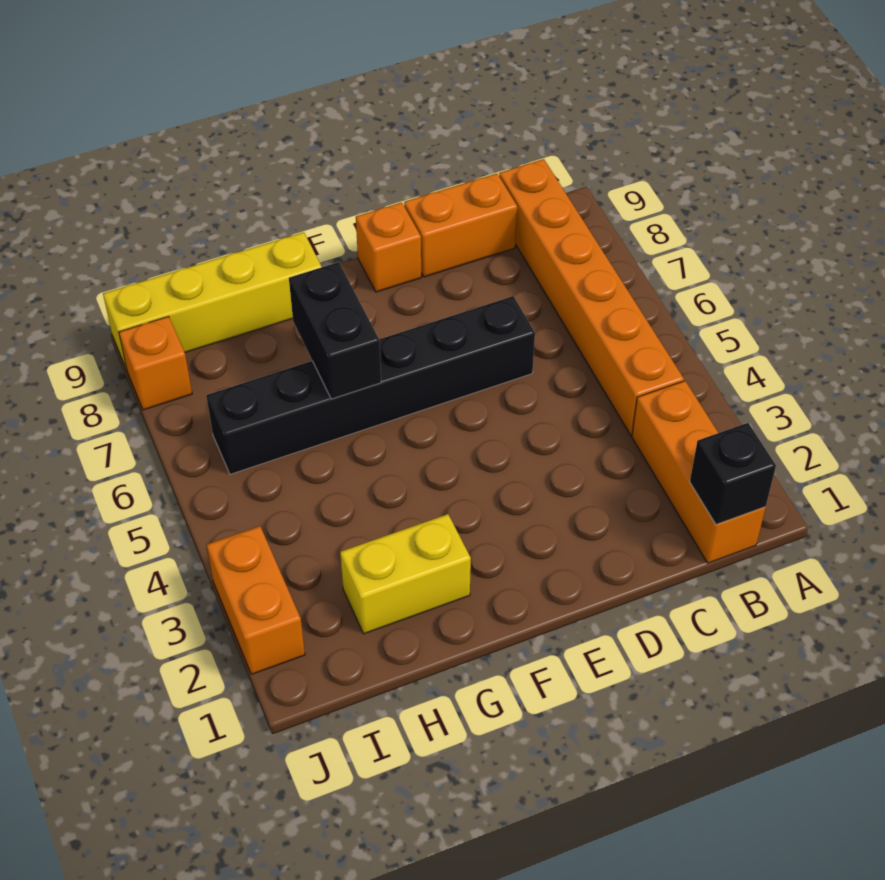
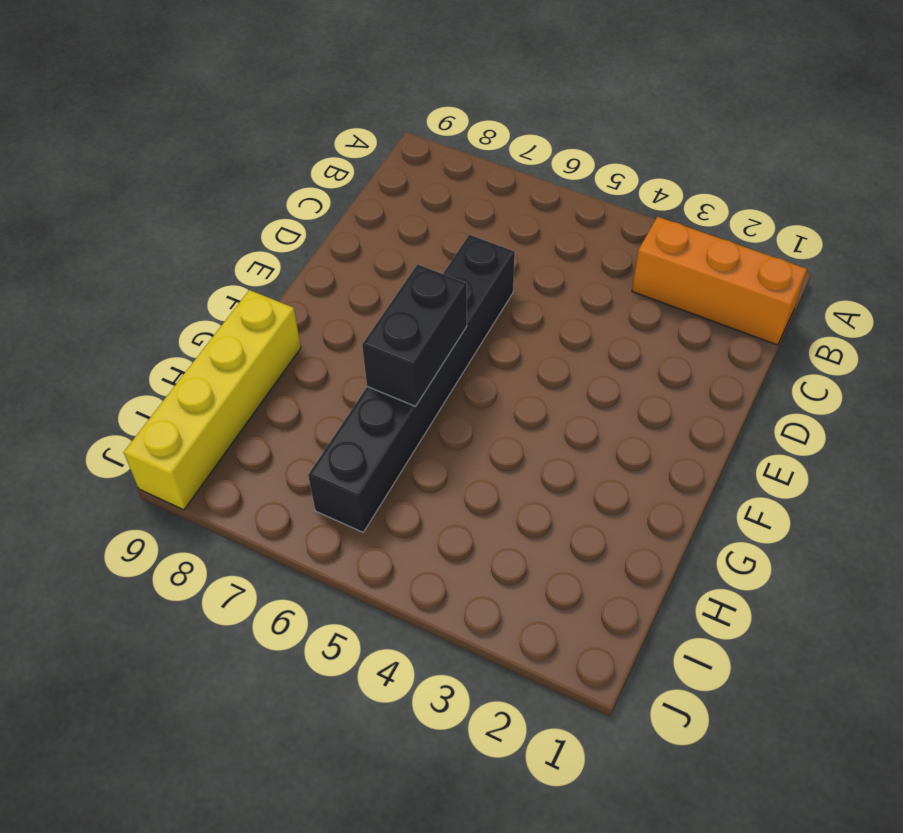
black brick F6:G6 level 2 -> black brick G6:G7 level 2
none -> orange brick B4:B9 level 1
none -> orange brick C9:D9 level 1

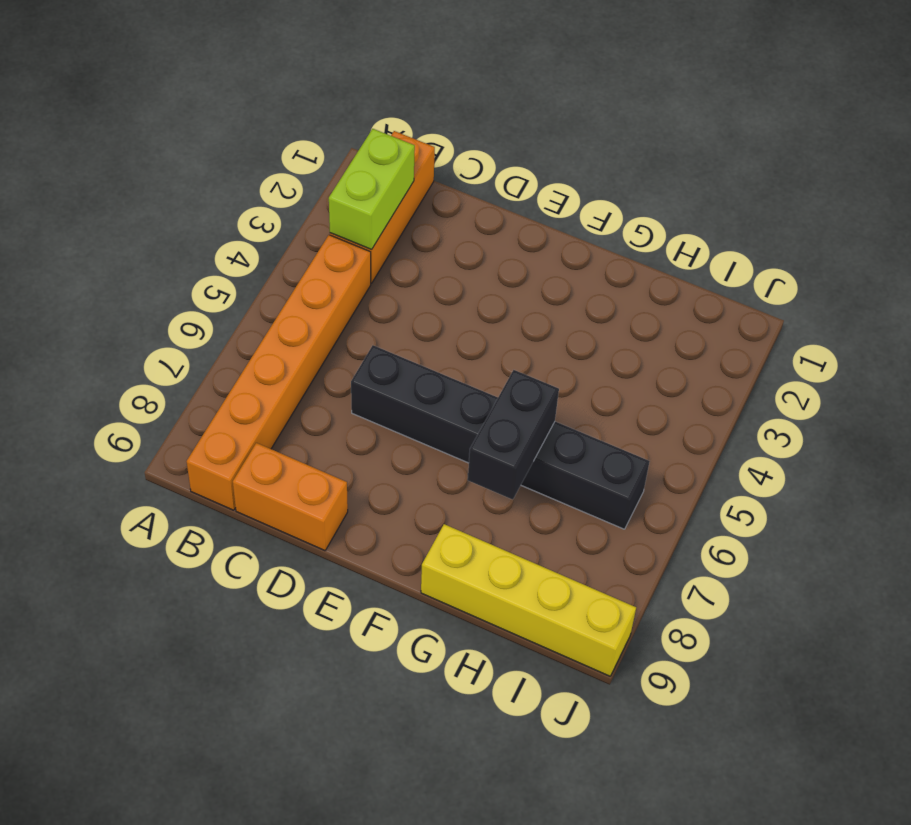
lime brick B2:B3 level 2 -> none
none -> orange brick E9 level 1
none -> yellow brick G2:H2 level 1

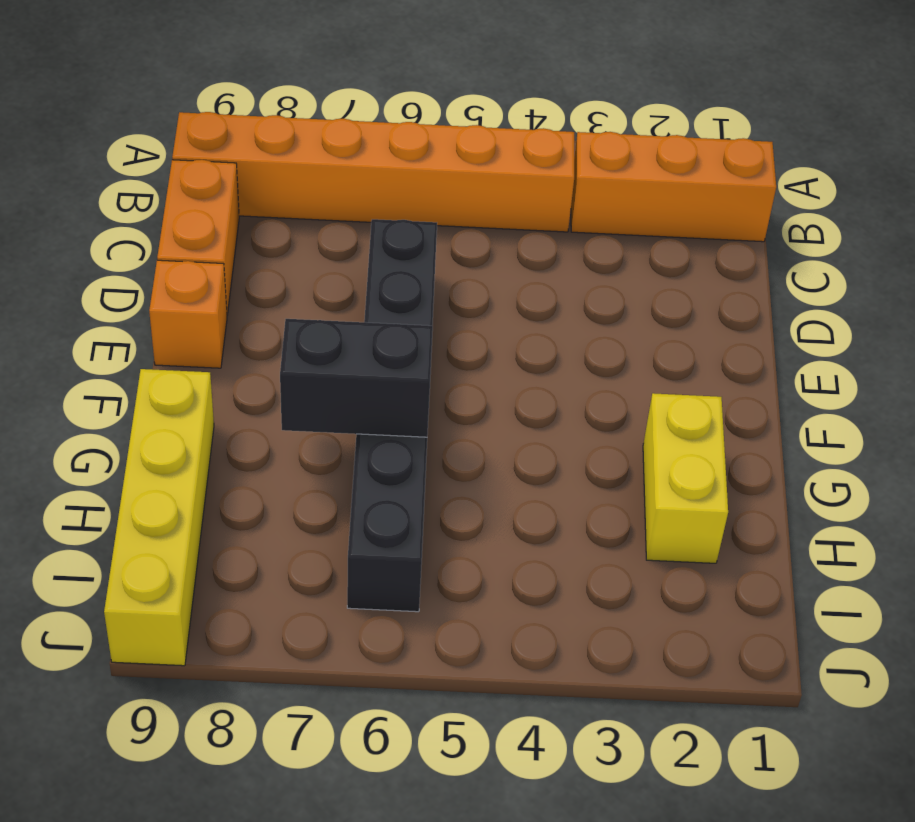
none -> orange brick J2:J3 level 1
none -> orange brick J8 level 1

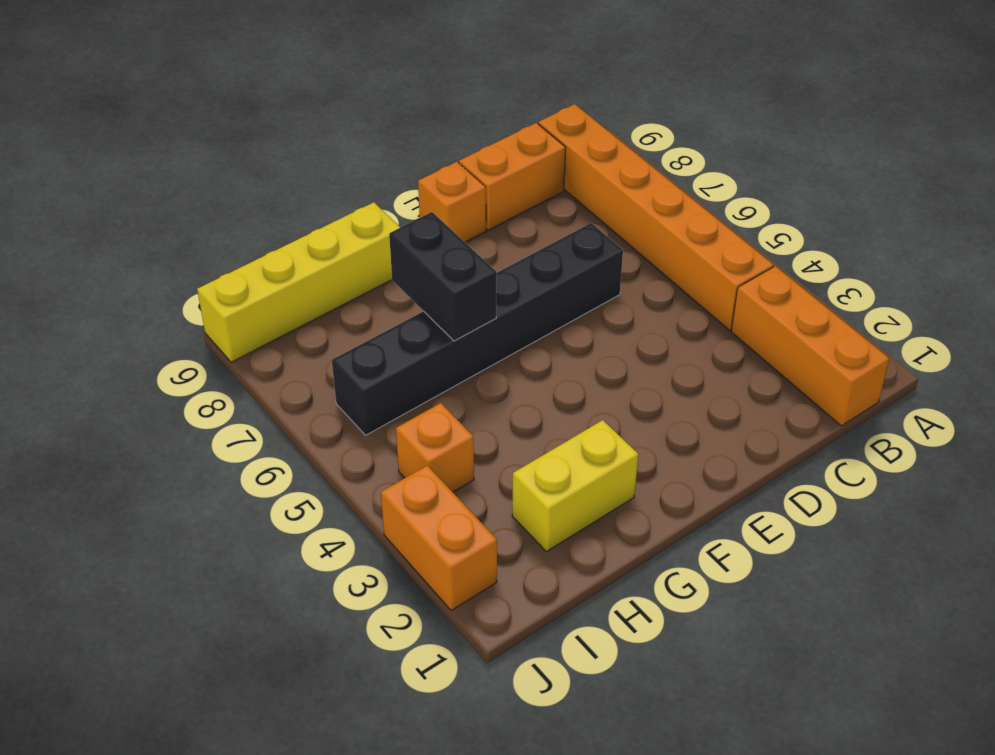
orange brick I4 level 1 -> orange brick J8 level 1
none -> black brick B1 level 2

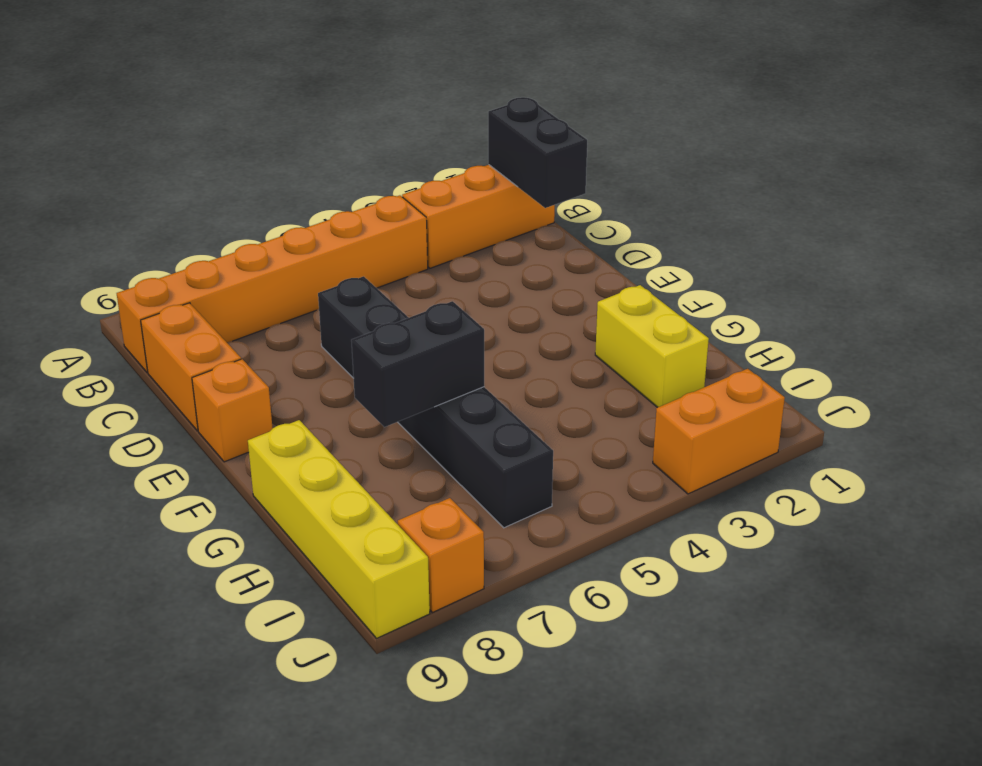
black brick B1:C1 level 2 -> black brick B1 level 2

